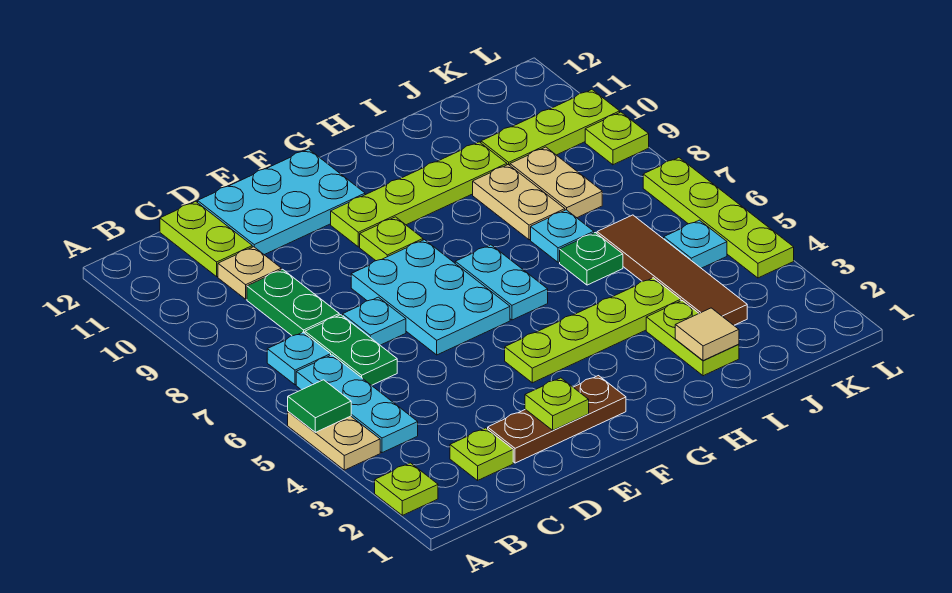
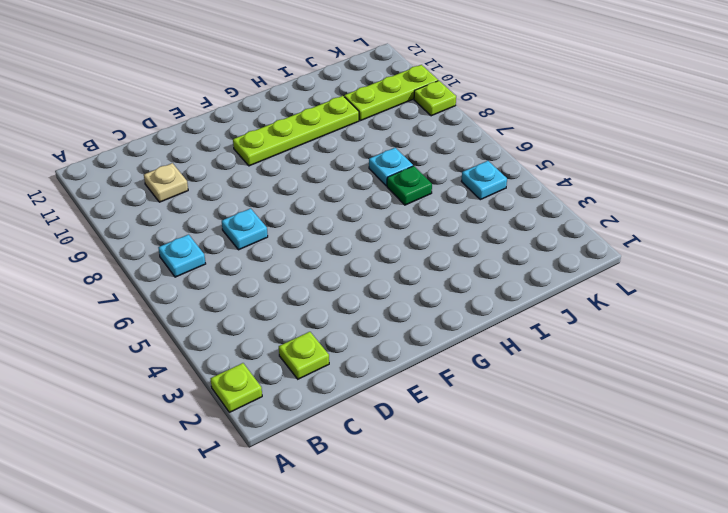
none -> tan plate A4:A5 level 1
none -> cyan plate B4:B6 level 1
none -> green plate C6:C7 level 1
none -> green plate C8:C9 level 1

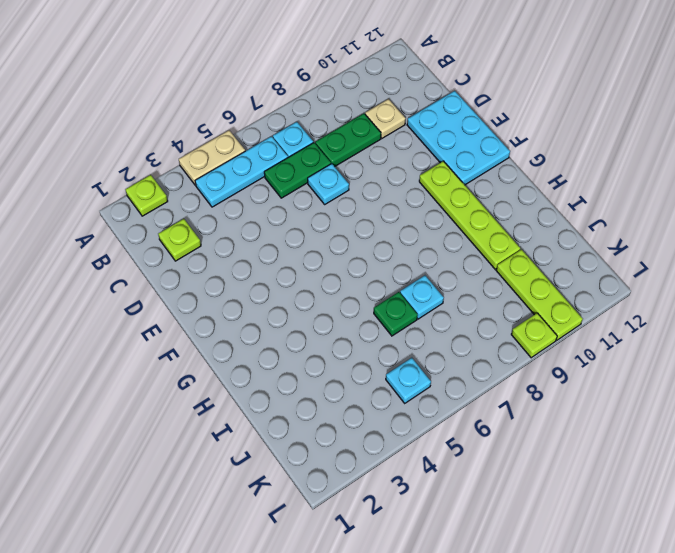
none -> lime plate C11:C12 level 1
none -> brown plate D2:F2 level 1
none -> cyan plate E6:F8 level 1
none -> lime plate F4:I4 level 1

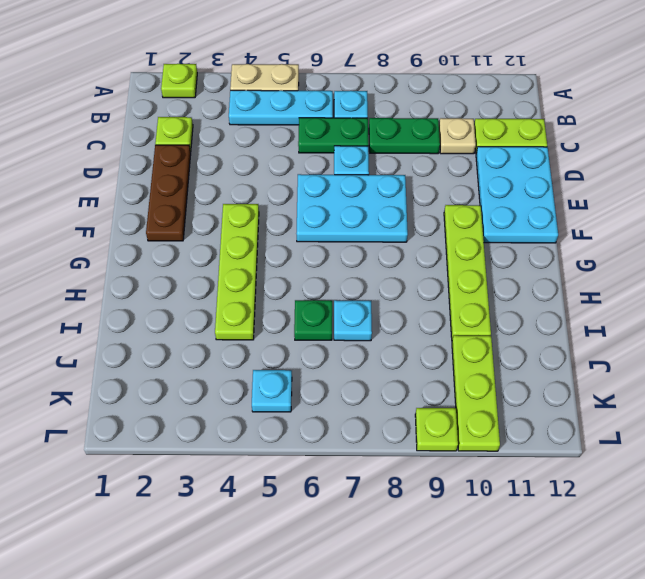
none -> lime plate F9 level 1
none -> cyan plate G6:G7 level 1
none -> lime plate I2:I3 level 1
none -> tan plate I8:I9 level 1

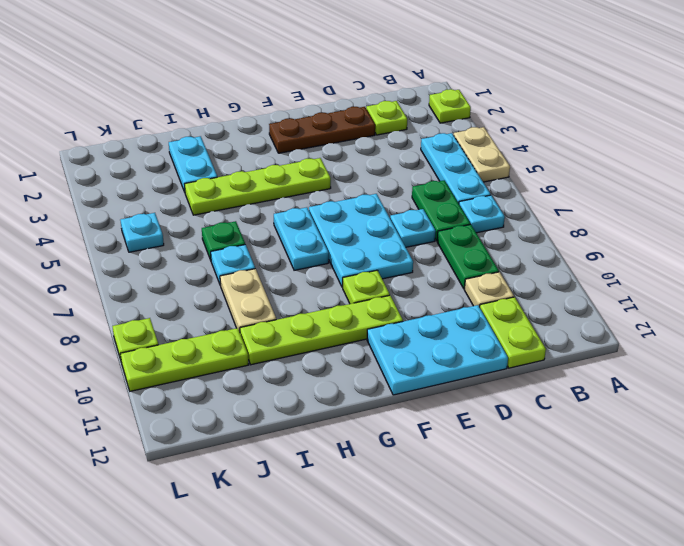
cyan plate I2:I3 level 1 -> lime plate I2:I3 level 1
none -> brown tile J3:J6 level 1
none -> tan plate J8:J9 level 1
none -> lime plate L4:L7 level 1
none -> green tile A5 level 2

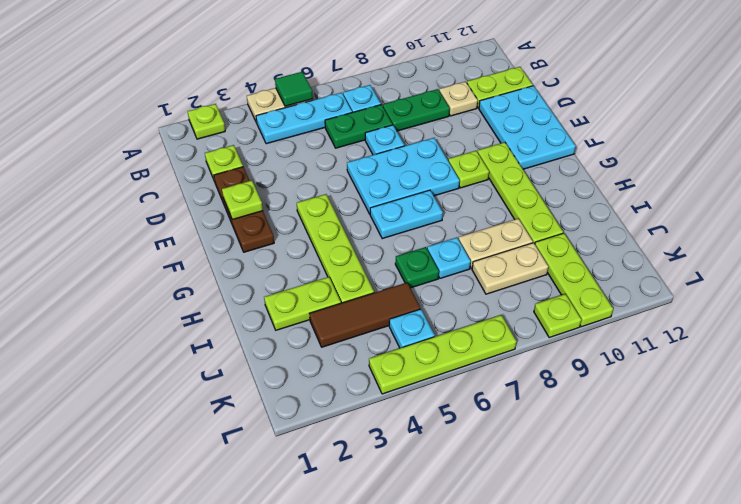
brown tile J3:J5 level 1 -> brown tile J3:J6 level 1
none -> tan tile I2 level 2

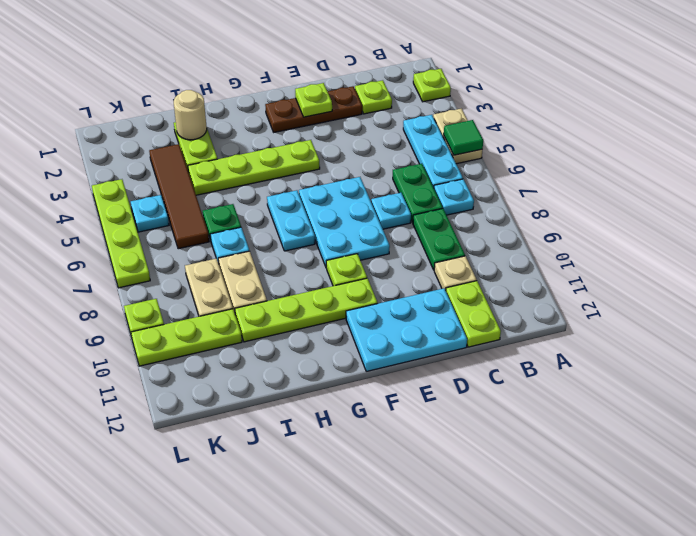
tan round brick I2 level 2 -> tan tile I2 level 2

